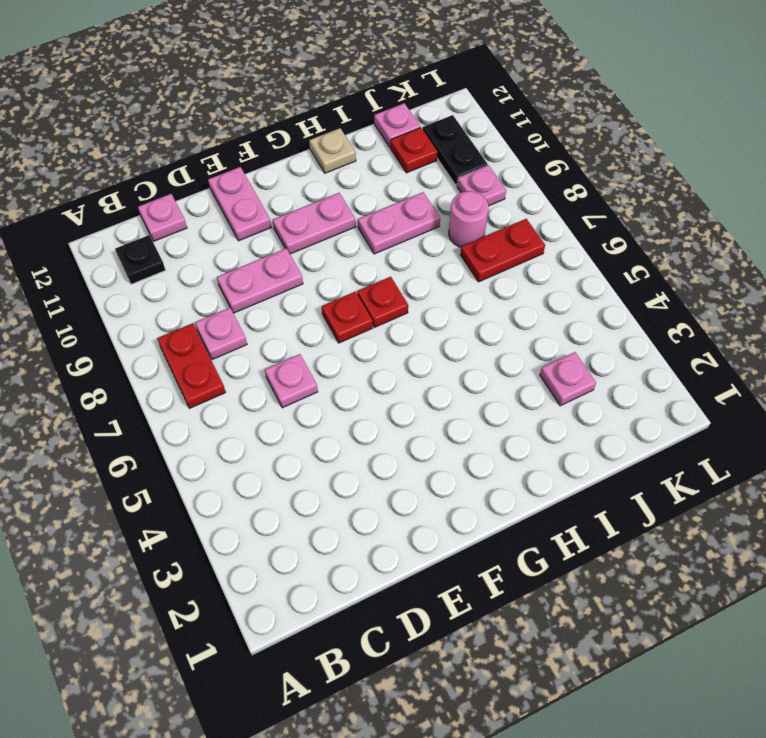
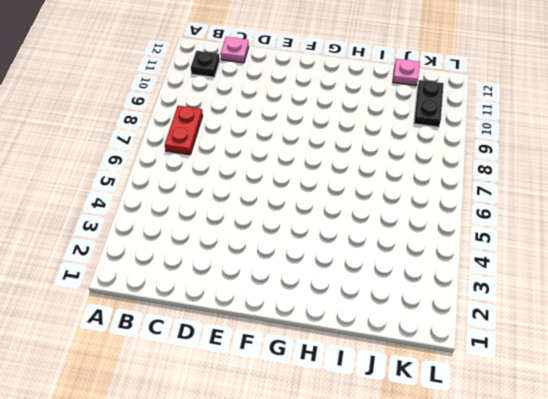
none -> pink plate C8 level 1
none -> pink plate D6 level 1
none -> pink plate D9:E9 level 1

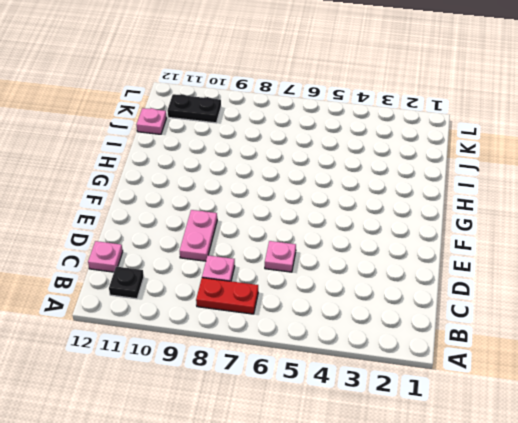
none -> pink plate E11:E12 level 1
none -> red plate F7 level 1
none -> pink plate F10:G10 level 1

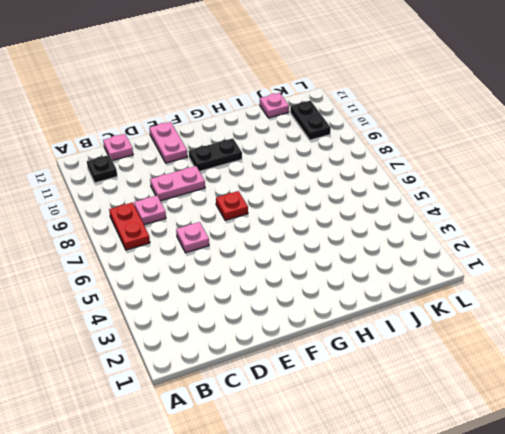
black plate F10:G10 level 1 -> pink plate F10:G10 level 1
none -> red plate G7 level 1
none -> pink plate H9:I9 level 1
none -> tan plate H12 level 1

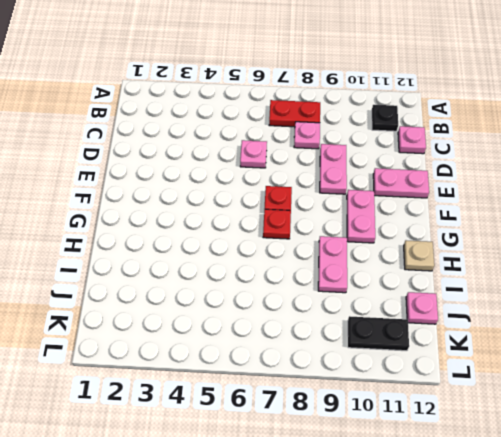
none -> pink plate J3 level 1
none -> red plate J7:K7 level 1
none -> pink round brick J8 level 1

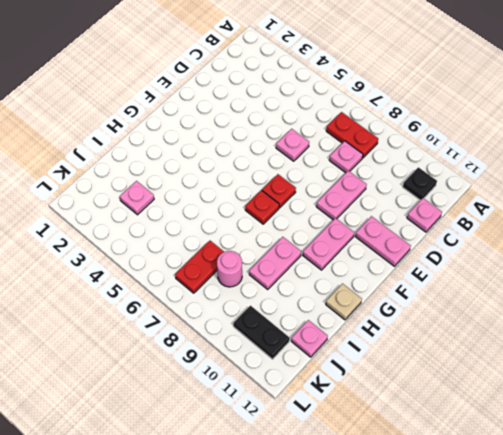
none -> red plate J11 level 1
none -> pink plate K9 level 1

